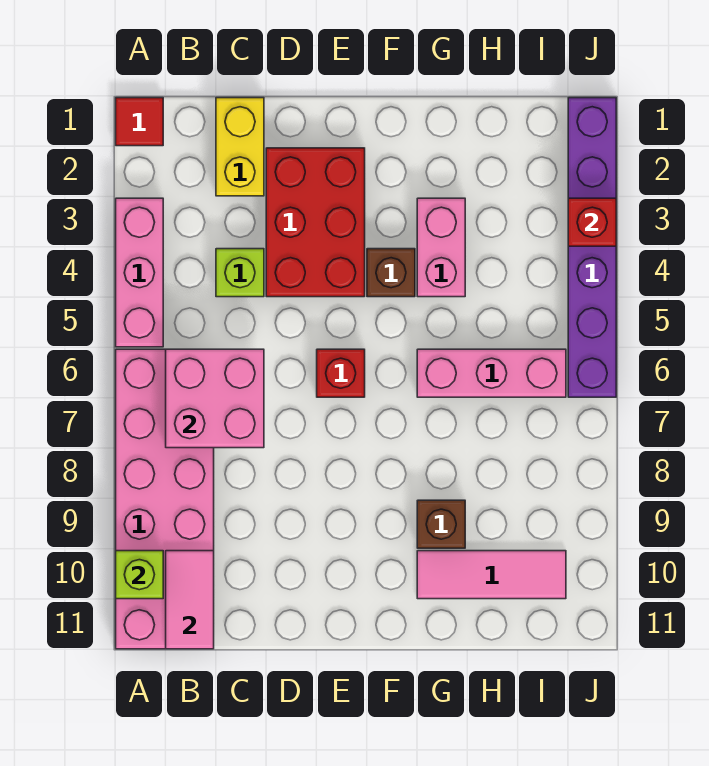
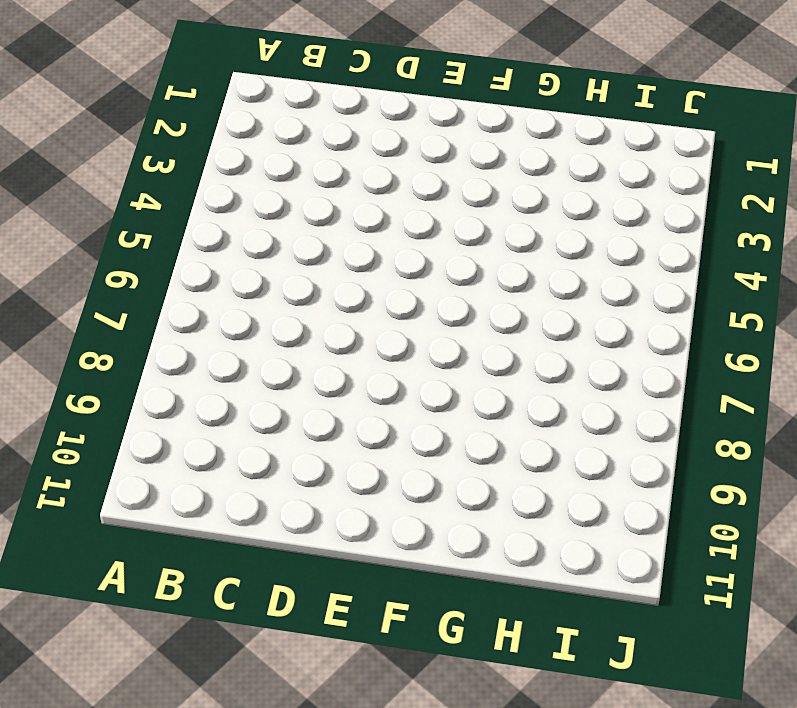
none -> red tile A1 level 1
none -> pink brick A3:A5 level 1
none -> pink brick A6:B11 level 1

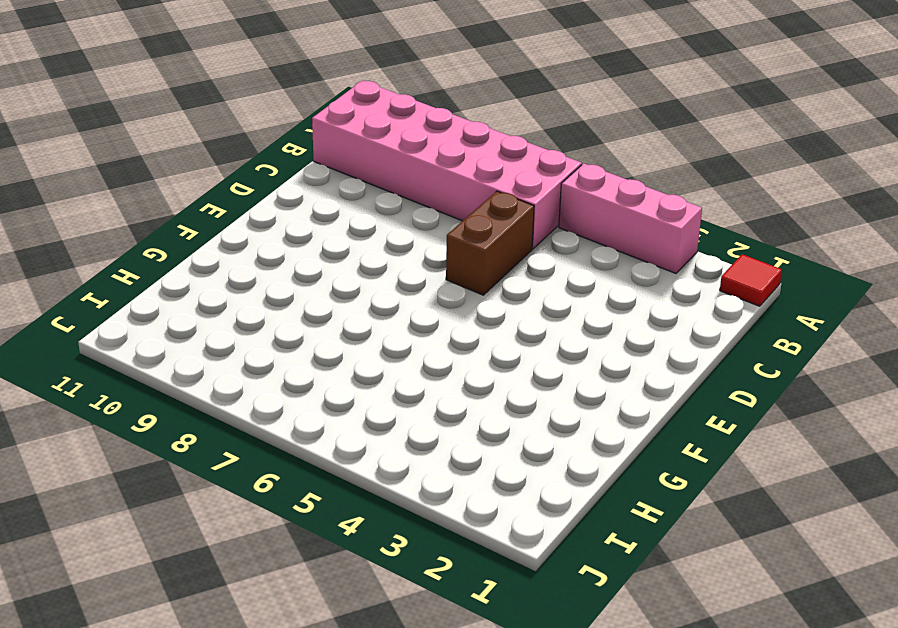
brown brick C6:D6 level 1 -> none
none -> yellow brick C1:C2 level 1
none -> lime brick C4 level 1
none -> red brick D2:E4 level 1

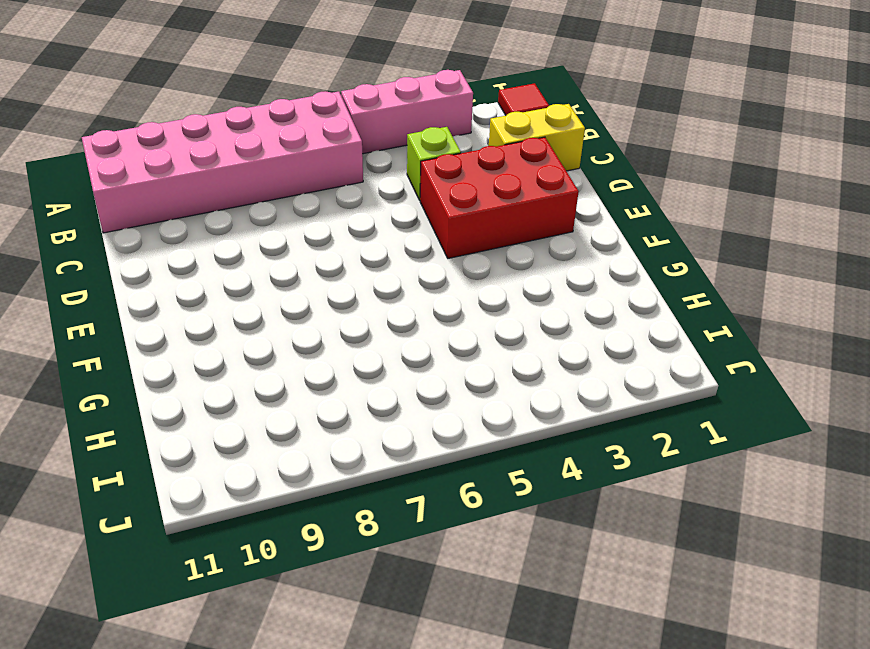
none -> red brick E6 level 1
none -> brown brick F4 level 1
none -> pink brick G3:G4 level 1

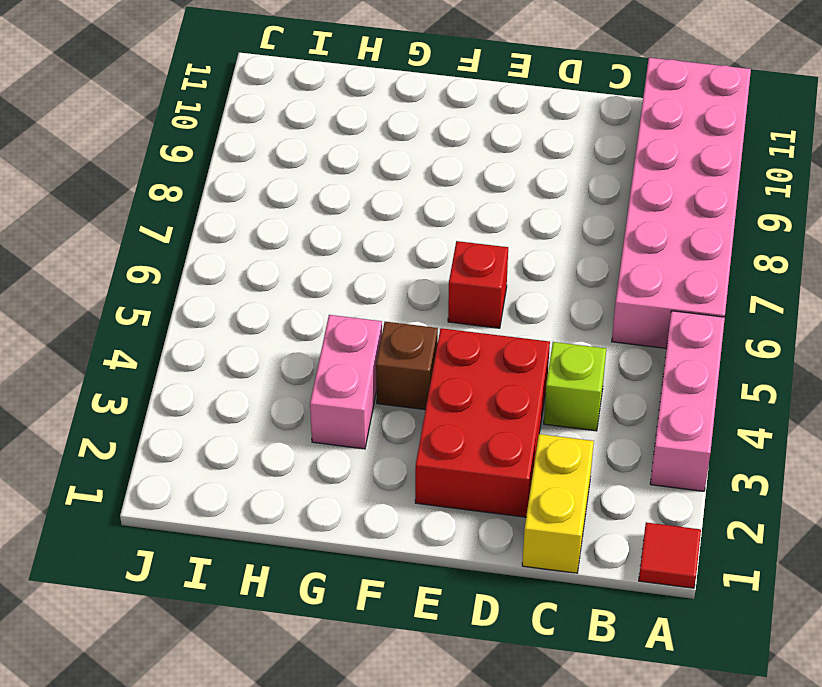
none -> pink brick G6:I6 level 1
none -> brown brick G9 level 1
none -> pink tile G10:I10 level 1

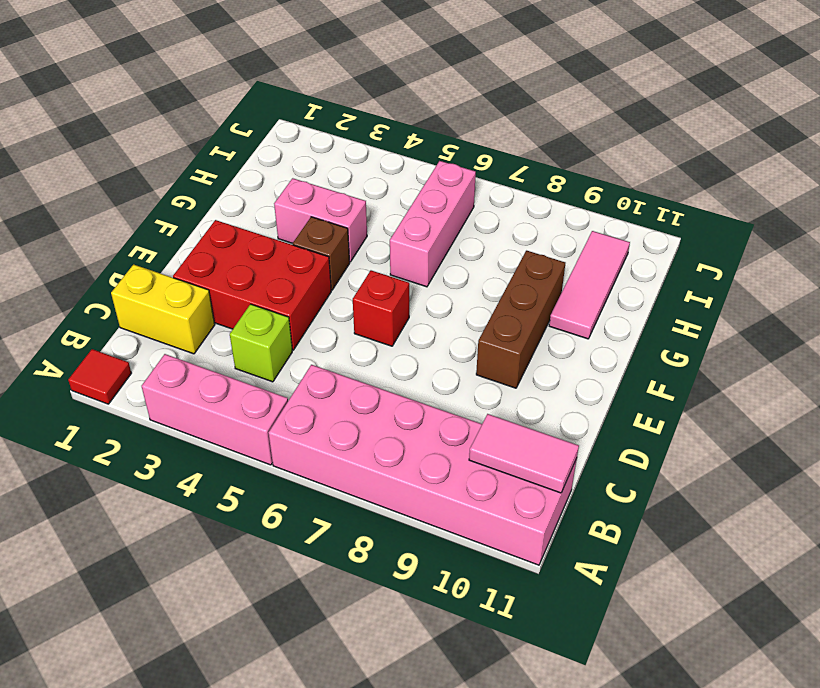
brown brick E9:G9 level 1 -> brown brick G9 level 1
none -> purple brick J1:J6 level 1
none -> lime brick A10 level 2
none -> pink brick B6:C7 level 2

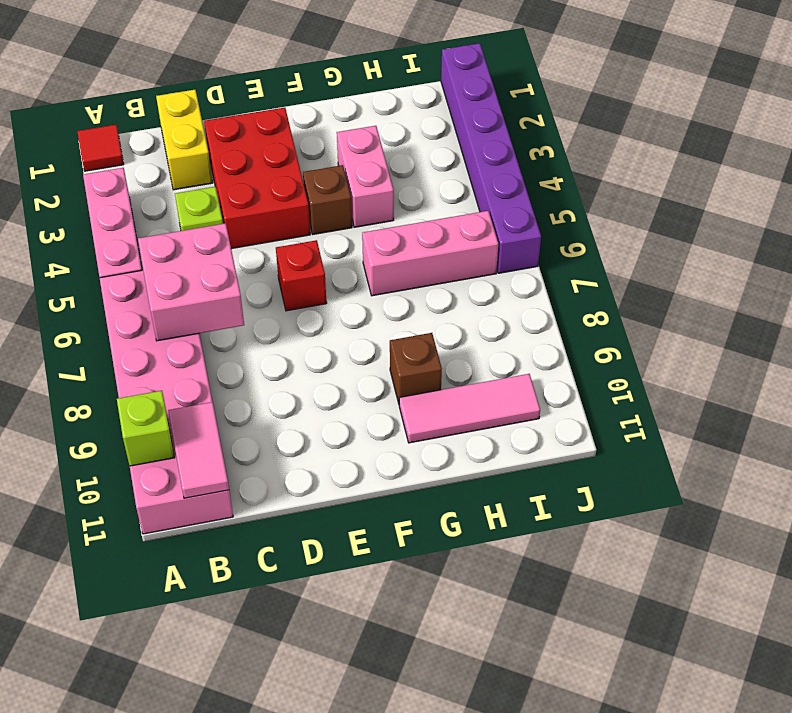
none -> red brick J3 level 2

